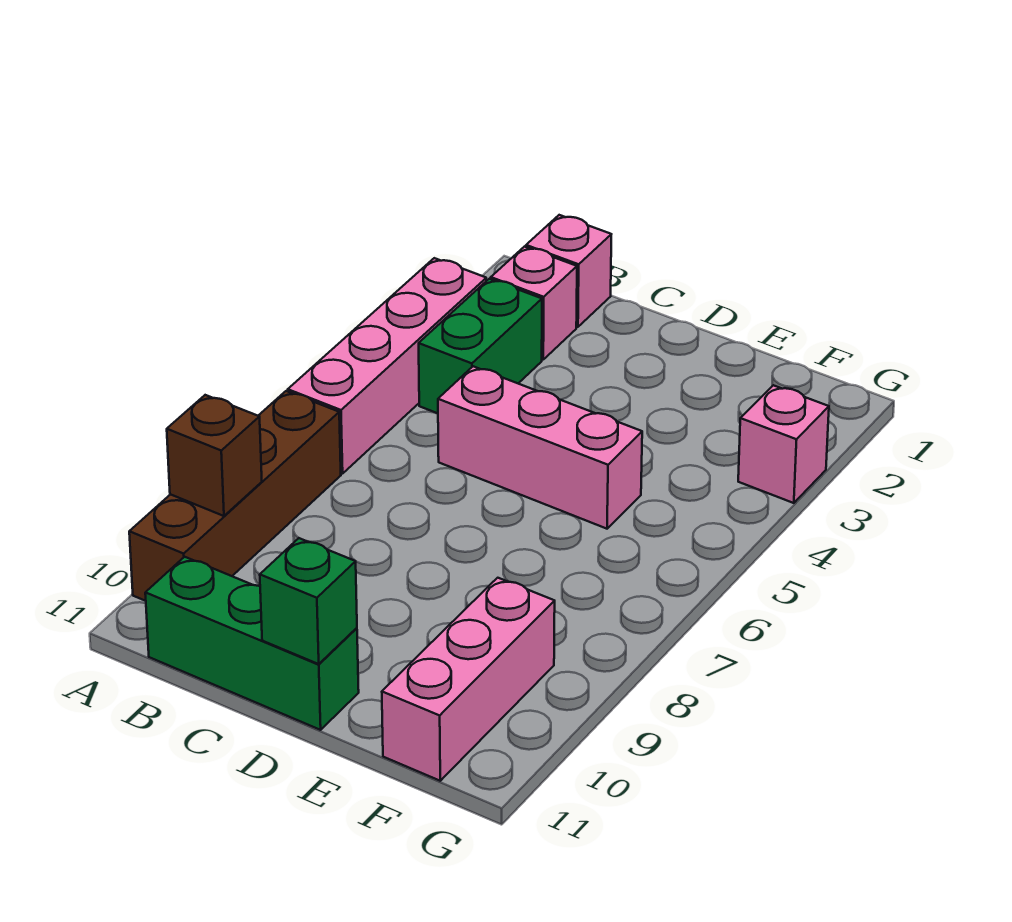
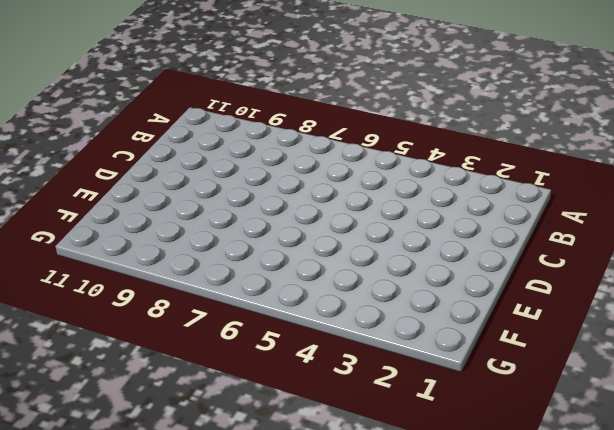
none -> pink brick A3:A6 level 1
none -> brown brick A7:A10 level 1

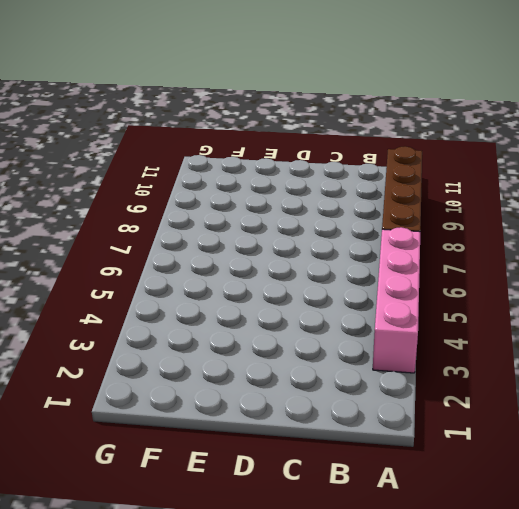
none -> pink brick B1 level 1
none -> pink brick B2 level 1

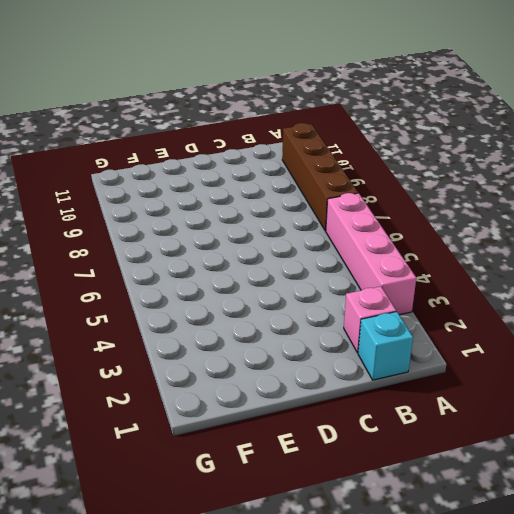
cyan brick B1 level 1 -> pink brick B1 level 1
none -> green brick B3:B4 level 1
none -> green brick B11:D11 level 1

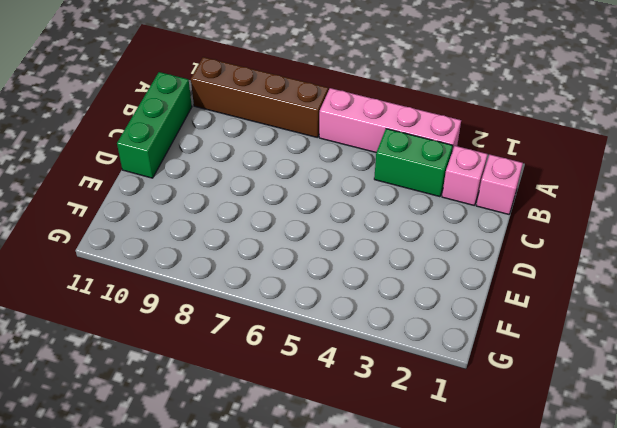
none -> pink brick C5:E5 level 1
none -> pink brick F9:F11 level 1

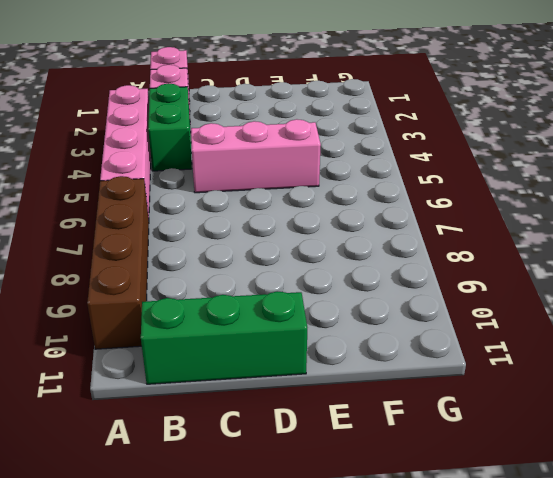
none -> pink brick F9:F11 level 1
none -> pink brick G3 level 1

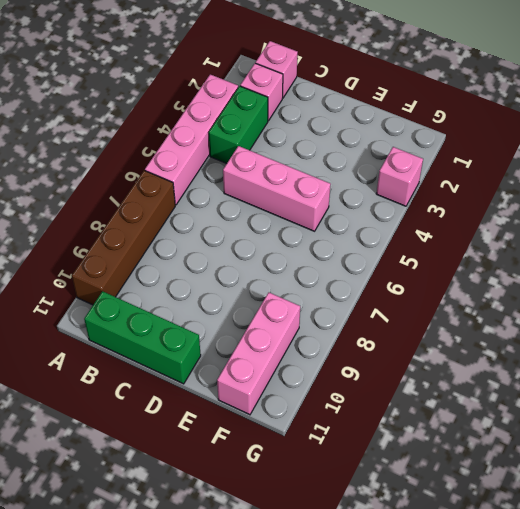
none -> brown brick A9 level 2
none -> green brick D11 level 2

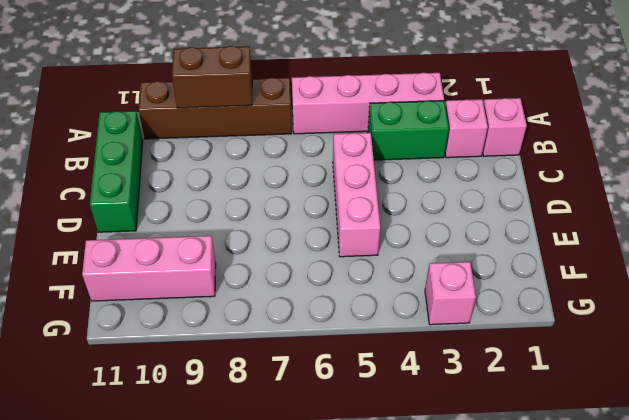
brown brick A8:A9 level 2 -> brown brick A9 level 2
none -> green brick D11 level 2

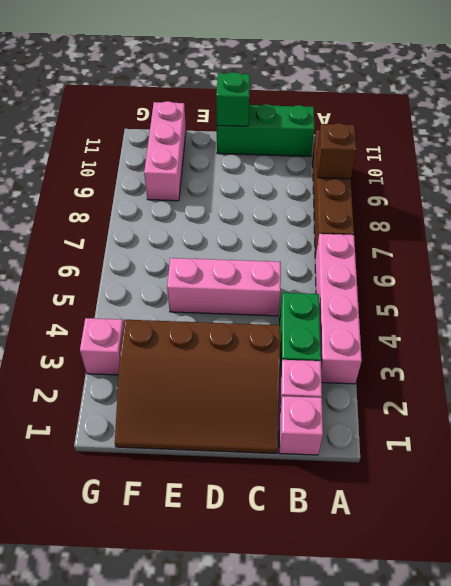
brown slope C1:F3 level 1 top 3 -> none

